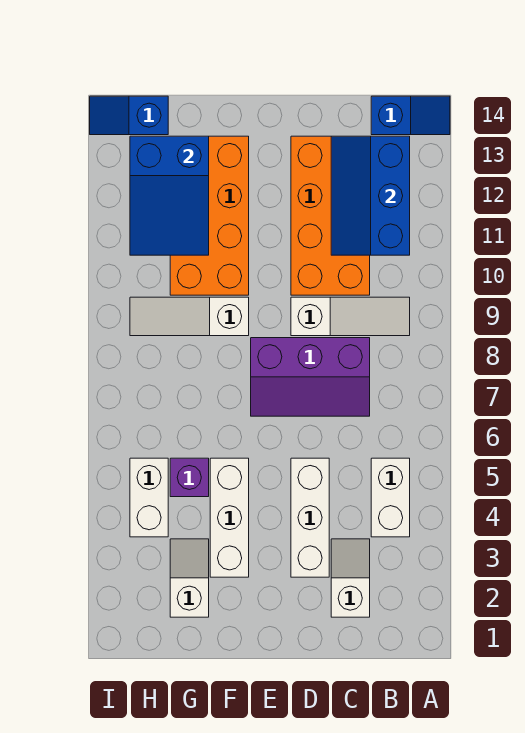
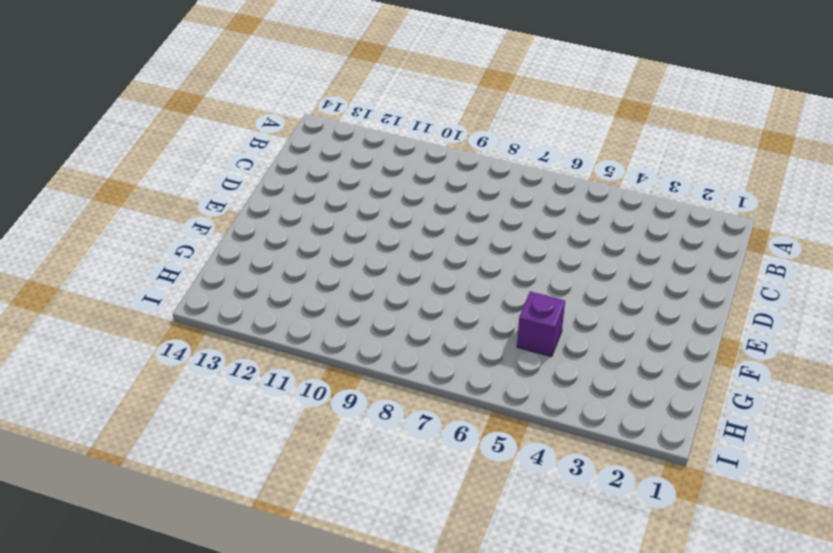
none -> blue slope A14:B14 level 1 top B
none -> white brick B4:B5 level 1
none -> white slope B9:D9 level 1 top D

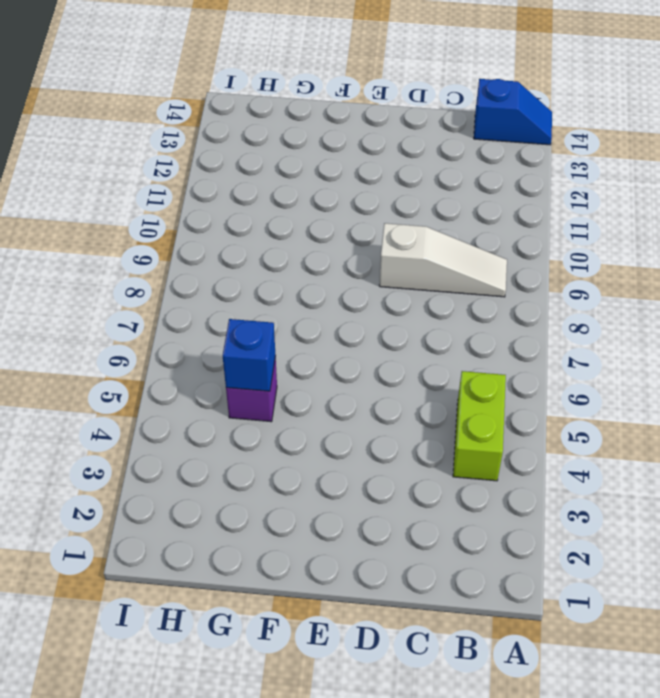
lime brick B4:B5 level 1 -> white brick B4:B5 level 1
blue brick G5 level 2 -> none
none -> white slope C2:C3 level 1 top 2
none -> purple slope C7:E8 level 1 top 8
none -> orange brick C10:D13 level 1

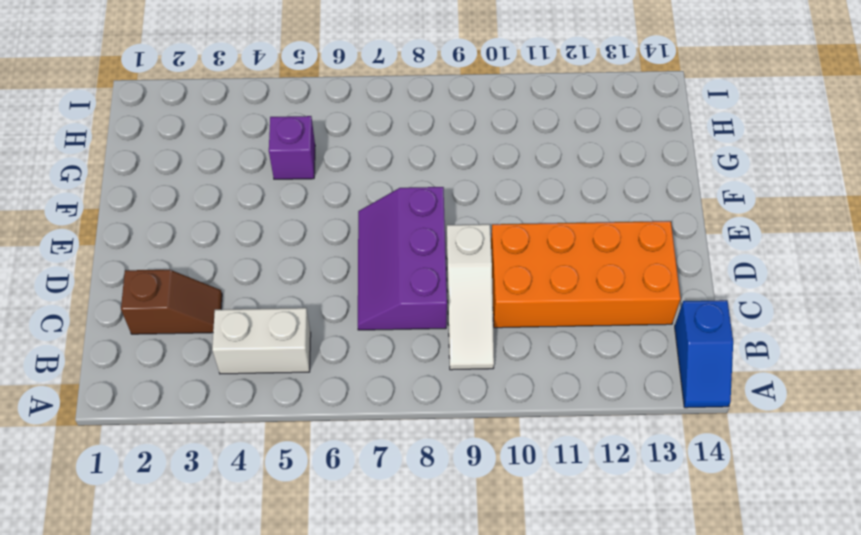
brown slope C2:C3 level 1 top 2 -> white slope C2:C3 level 1 top 2
none -> white brick D3:D5 level 1
none -> white brick F3:F5 level 1
none -> white slope F9:H9 level 1 top F

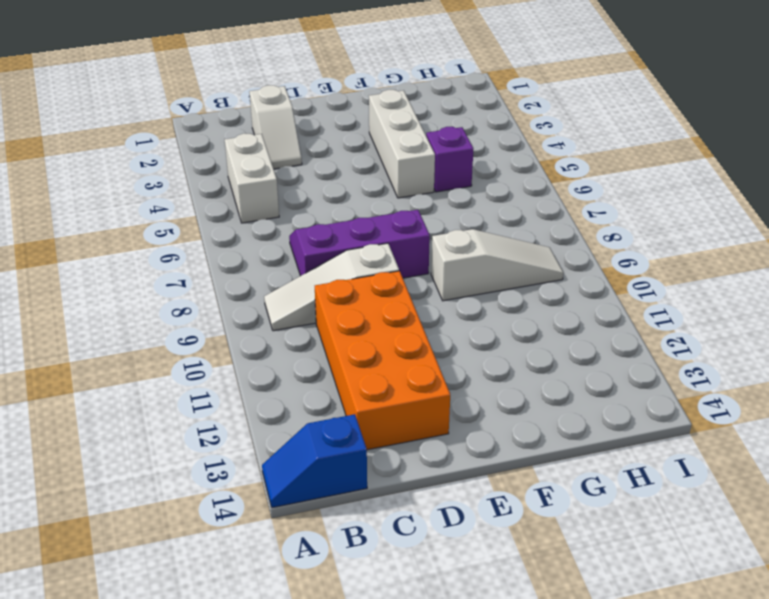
none -> white brick D3:D5 level 1
none -> orange brick F10:G13 level 1
none -> white slope G2:G3 level 1 top 2

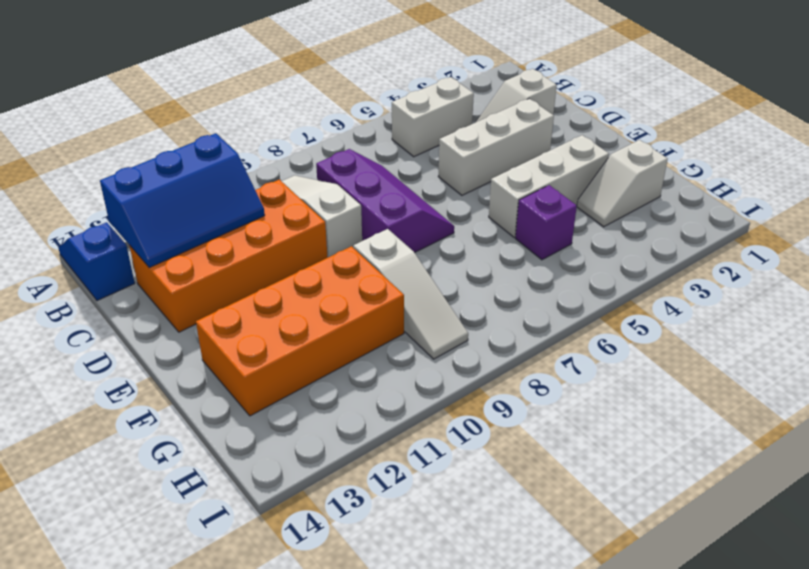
none -> white brick H4:H5 level 1
none -> blue slope H14:I14 level 1 top H
none -> blue slope G11:H13 level 2 top 13

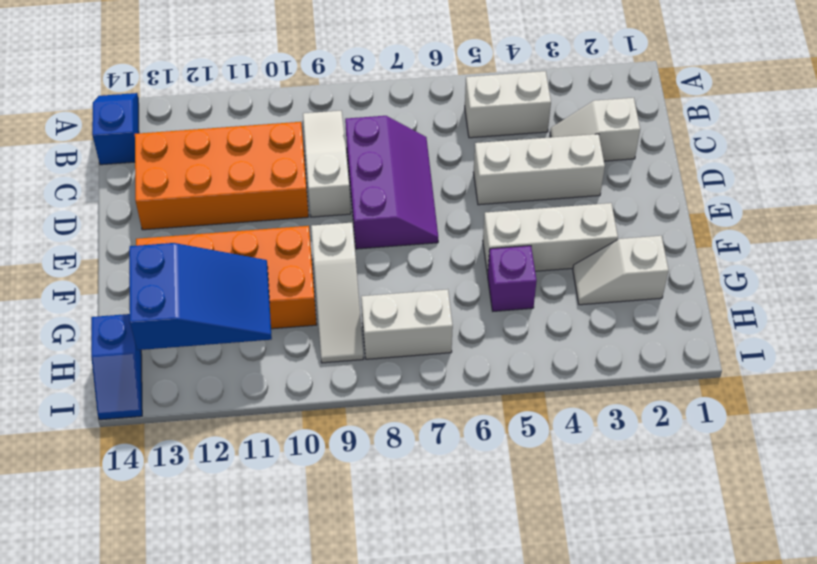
white brick H7:H8 level 1 -> white brick H4:H5 level 1
none -> blue slope B11:C13 level 2 top B

